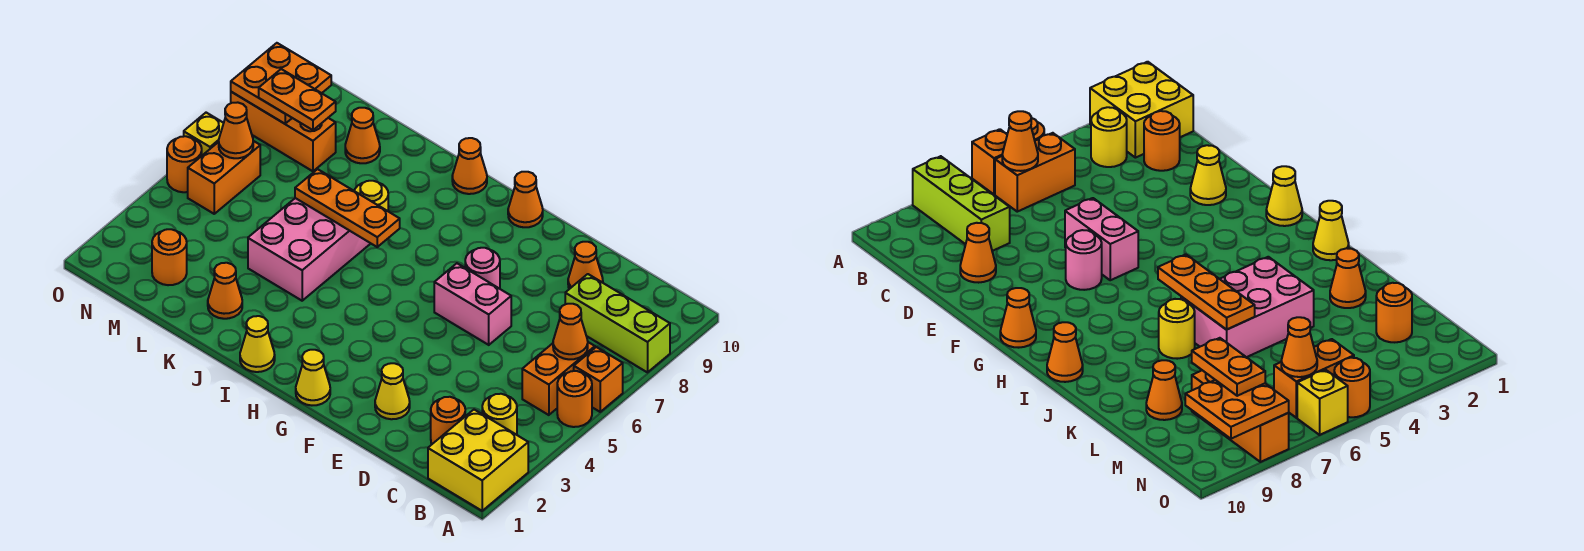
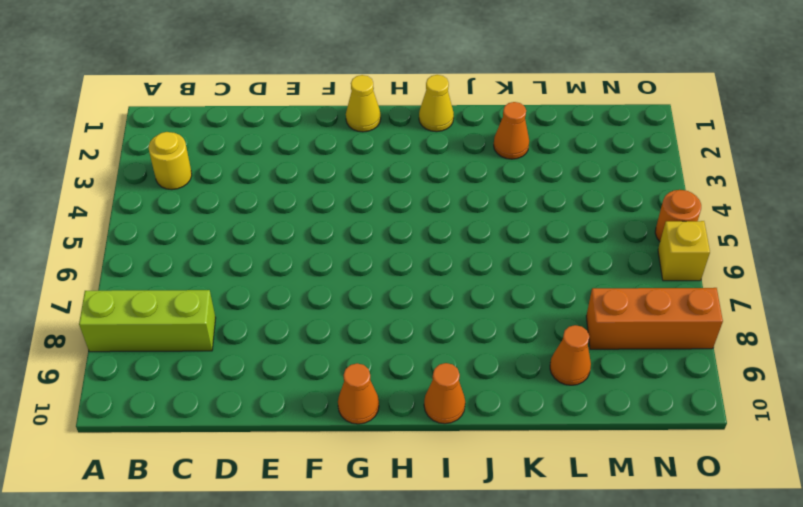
none -> yellow brick A1:B2 level 1
none -> orange round brick A5 level 1
none -> orange brick A6 level 1

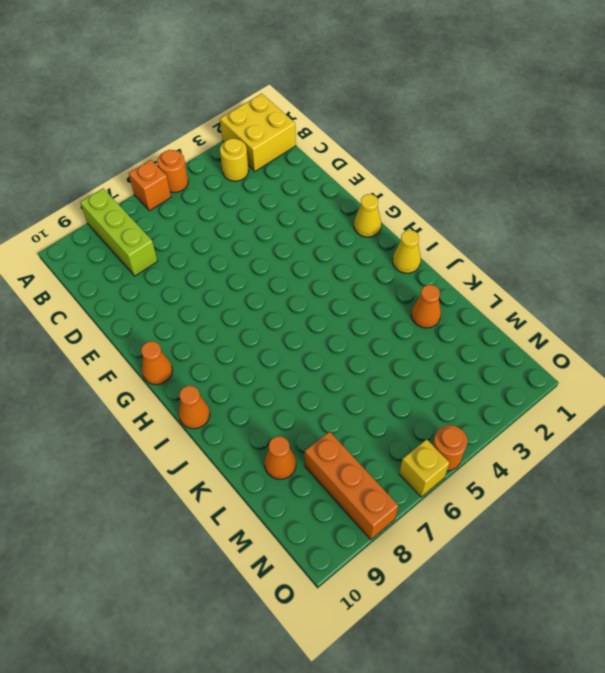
none -> orange brick B5:B6 level 1
none -> orange round brick C2 level 1
none -> orange cone D9 level 1

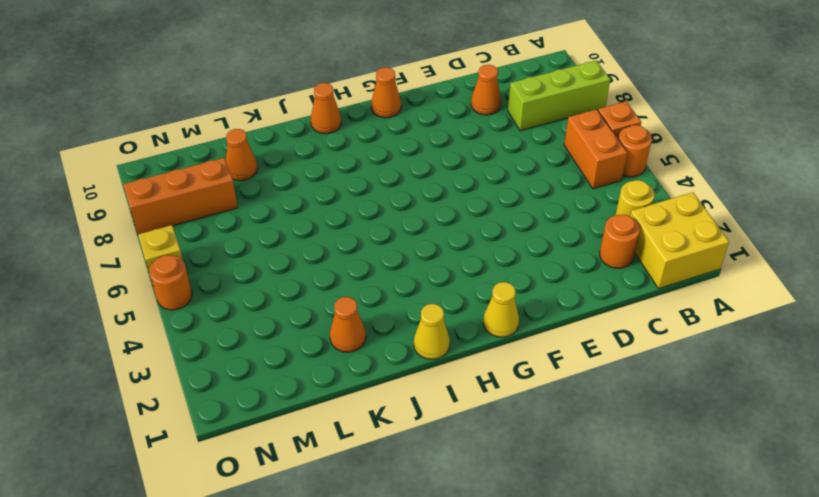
none -> yellow cone E2 level 1
none -> pink brick E6:F6 level 1
none -> pink round brick F7 level 1

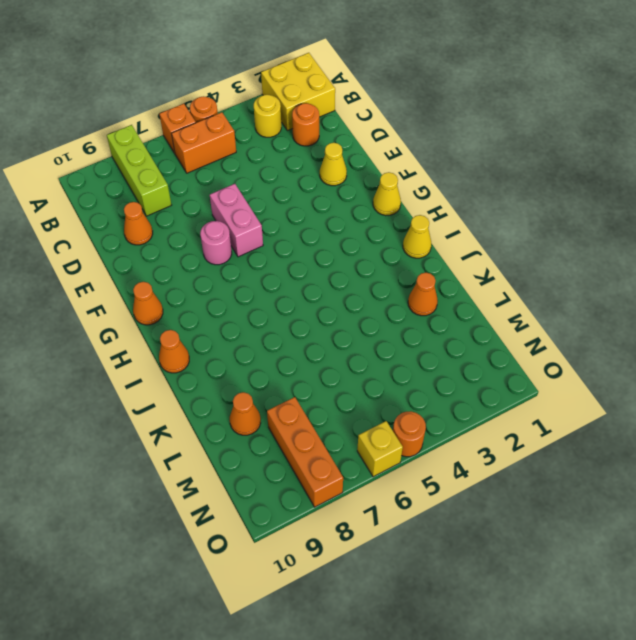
none -> pink brick J4:K6 level 1
none -> yellow round brick J7 level 1
none -> orange round brick M2 level 1

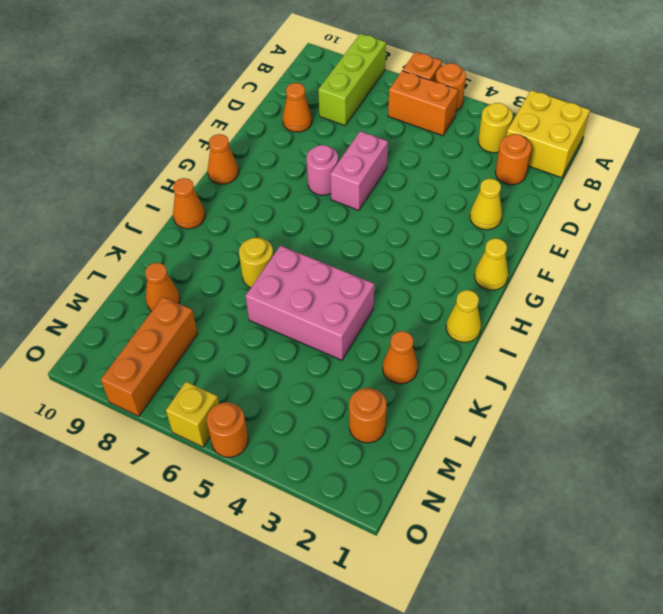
none -> orange brick N5:N6 level 1
none -> orange cone B6 level 2
none -> orange plate I6:K6 level 2

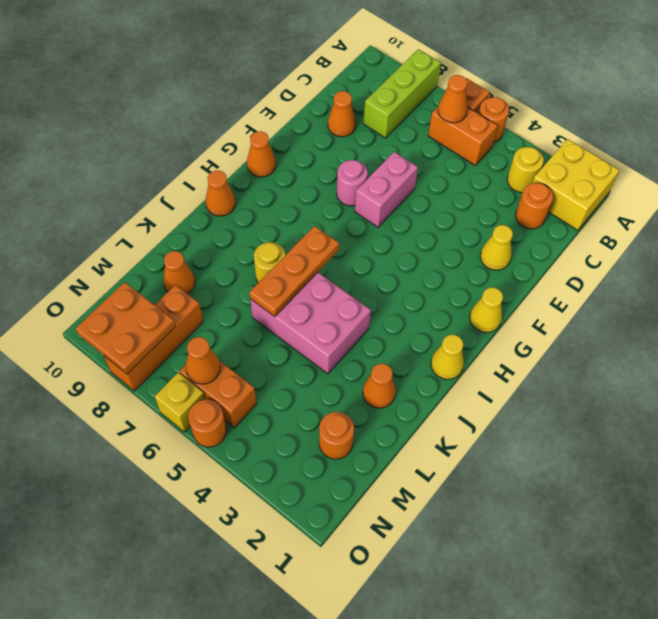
none -> orange plate M8:N8 level 3

